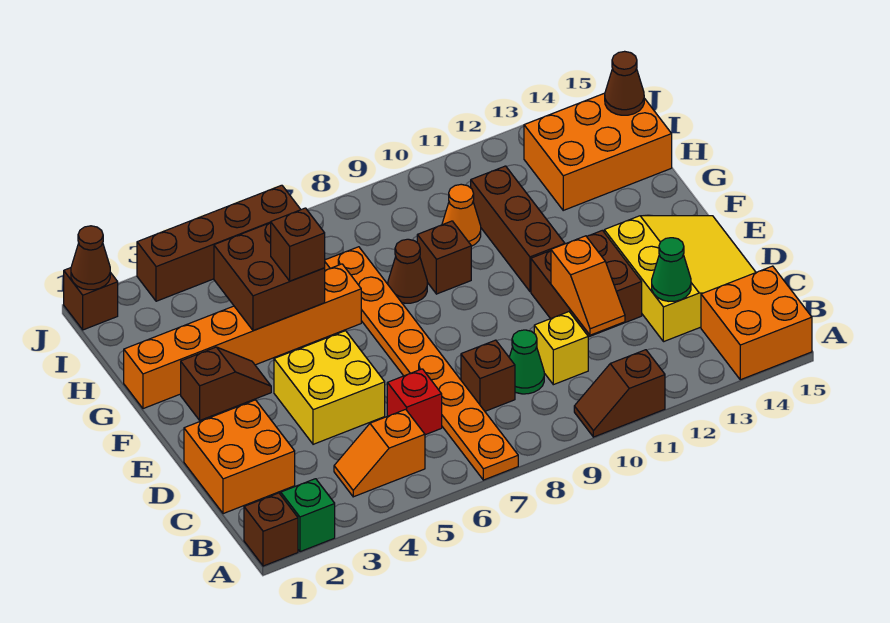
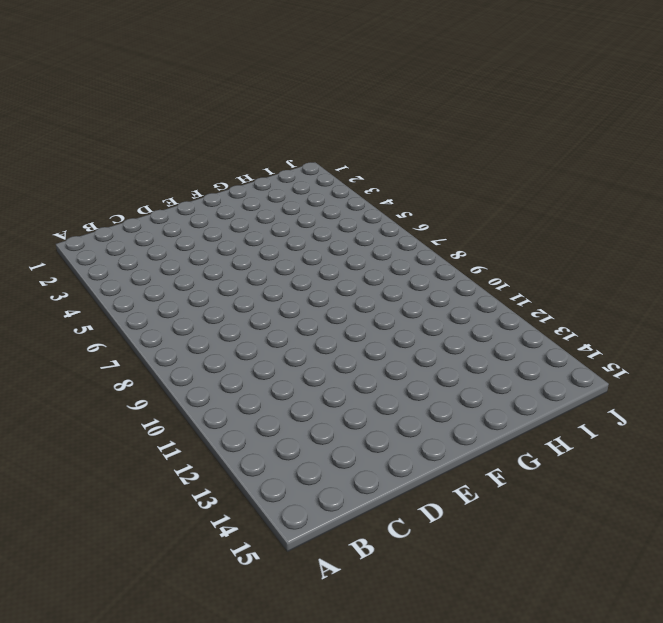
none -> brown brick A1 level 1
none -> green brick A2 level 1
none -> orange plate A7:H7 level 1

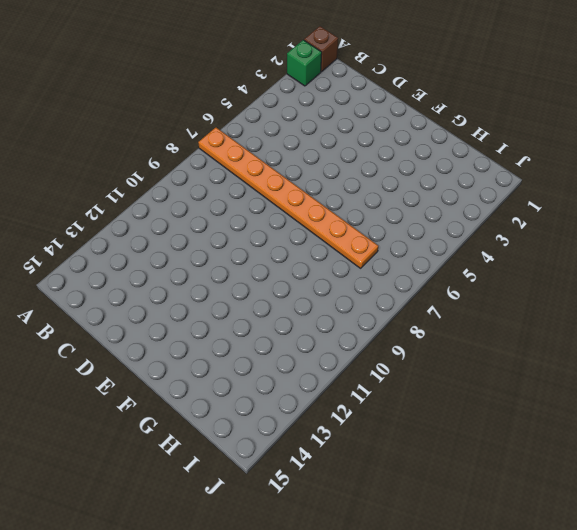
none -> brown slope A10:A11 level 1 top 11
none -> orange brick A14:B15 level 1
none -> orange slope B4:B5 level 1 top 5

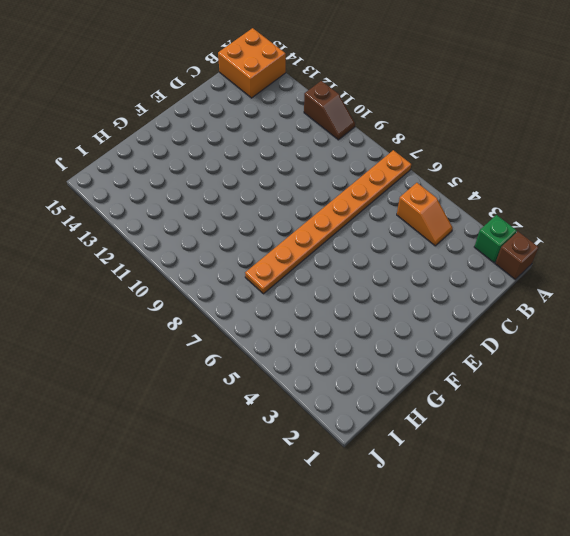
none -> orange brick C1:D2 level 1
none -> red brick C6 level 1
none -> brown brick C8 level 1

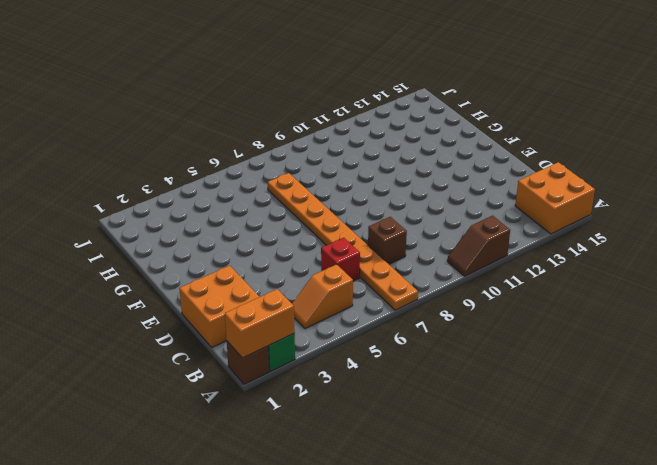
orange brick A1:A2 level 2 -> none
none -> green cone C9 level 1
none -> yellow brick C10 level 1
none -> yellow slope C13:E15 level 1 top 13

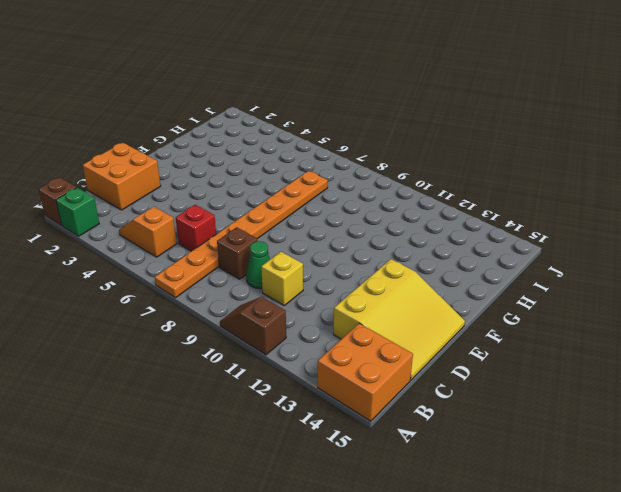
none -> yellow brick D4:E5 level 1
none -> brown brick D11:E12 level 1
none -> brown slope F2:F3 level 1 top 2

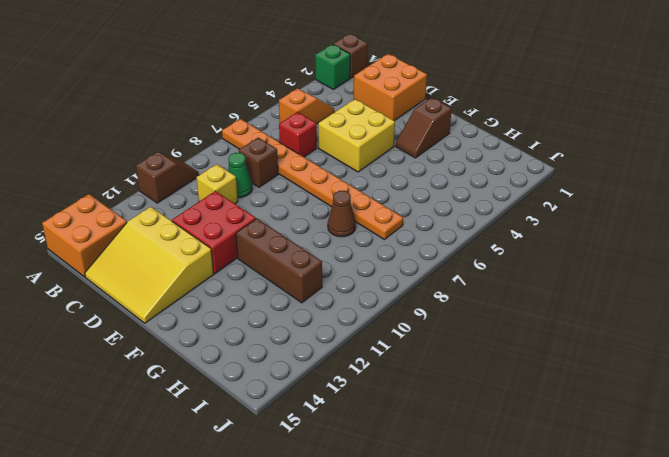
red brick D11:E12 level 1 -> brown brick D11:E12 level 1
none -> orange brick G1:G6 level 1
none -> brown brick G9 level 1
none -> orange cone H10 level 1

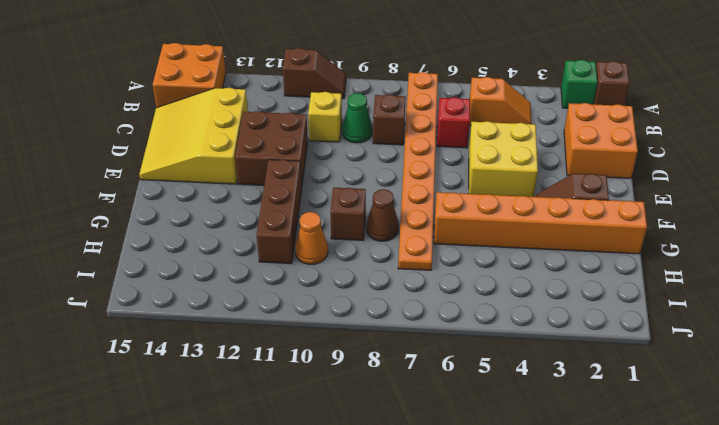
none -> orange brick H13:I15 level 1
none -> brown brick J1 level 1
none -> brown brick J3:J6 level 1

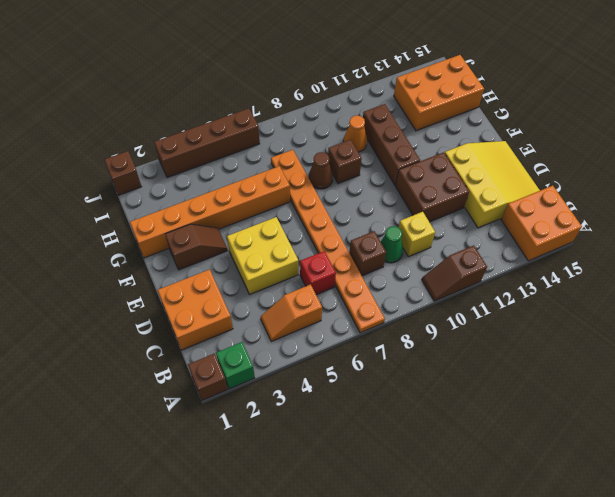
none -> orange slope C11:D11 level 2 top D
none -> green cone C13 level 2
none -> brown brick G4:H5 level 2

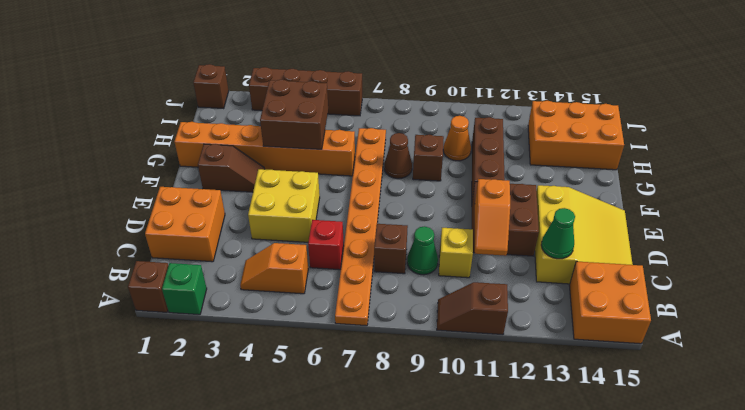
none -> brown cone I15 level 2
none -> brown cone J1 level 2
none -> brown brick G5 level 3

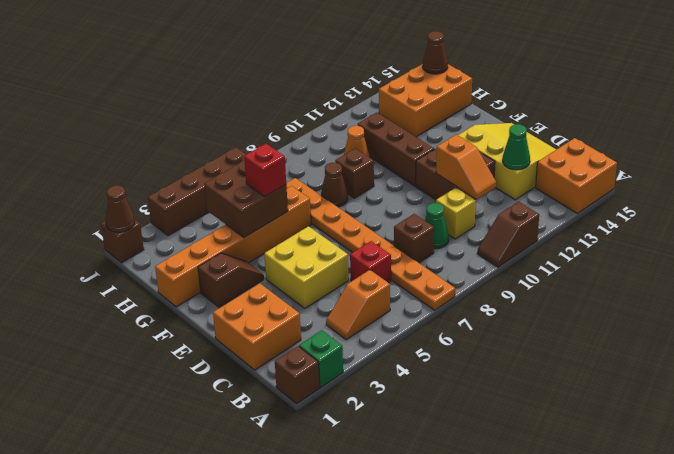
red brick G5 level 3 -> brown brick G5 level 3

